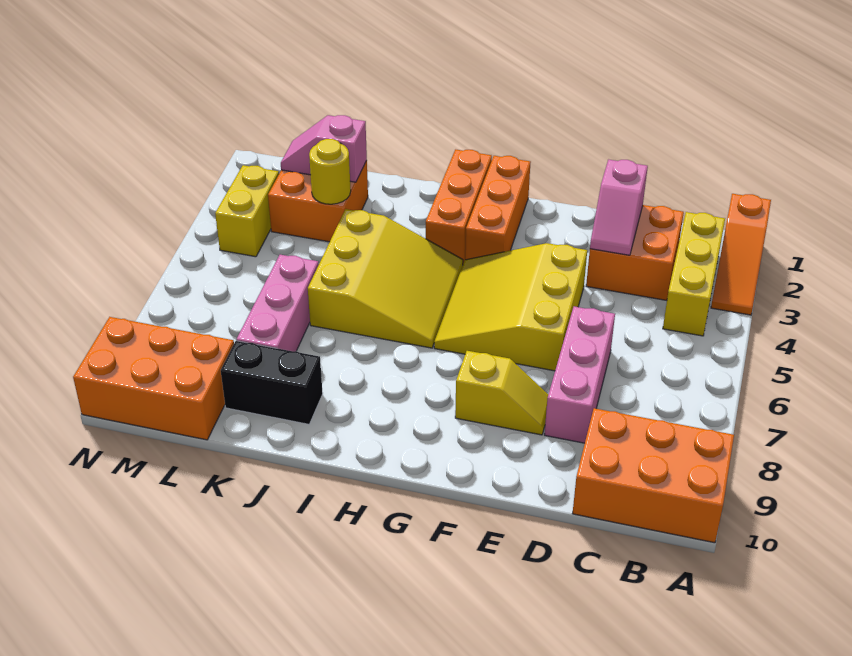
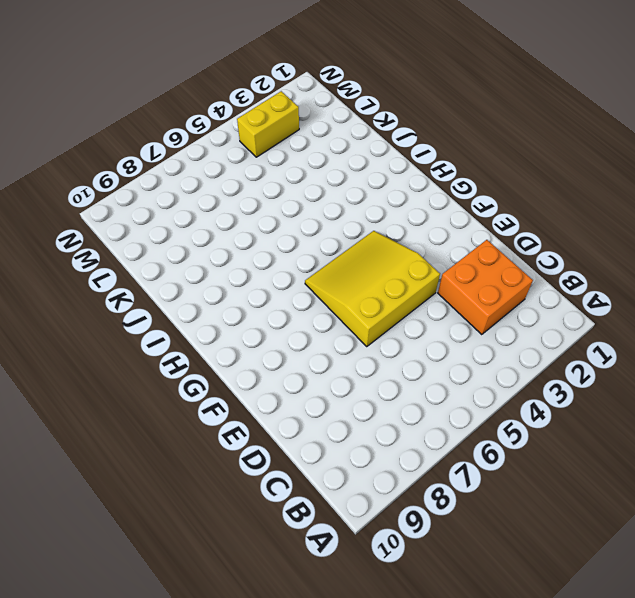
none -> orange slope A1:A3 level 1 top 1
none -> orange brick A9:C10 level 1
none -> yellow brick B2:B4 level 1

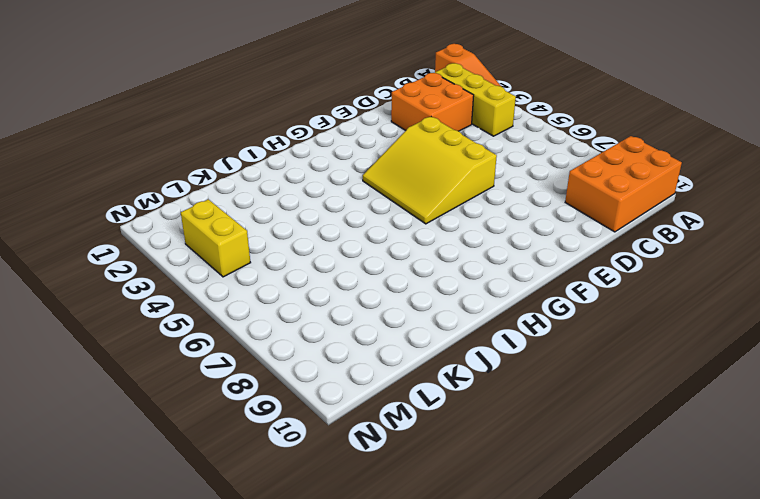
none -> pink brick D6:D8 level 1
none -> yellow slope E8:F8 level 1 top F
none -> orange brick G1:G3 level 1

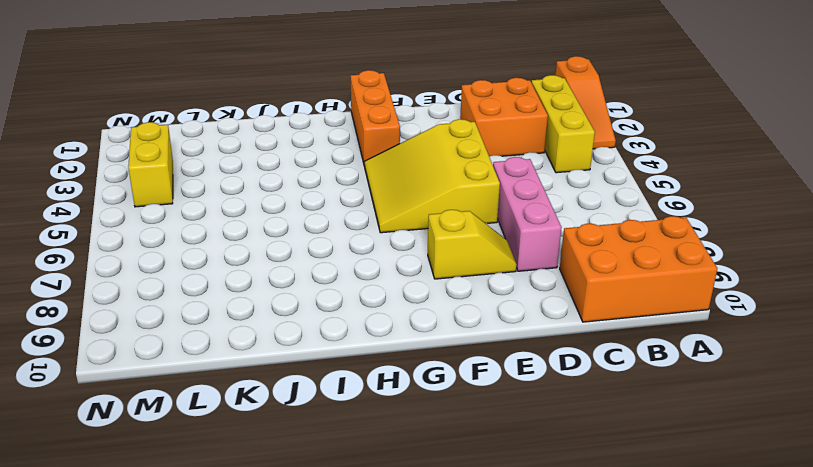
none -> orange brick H1:H3 level 1
none -> yellow slope H4:J6 level 1 top J
none -> black brick J9:K9 level 1

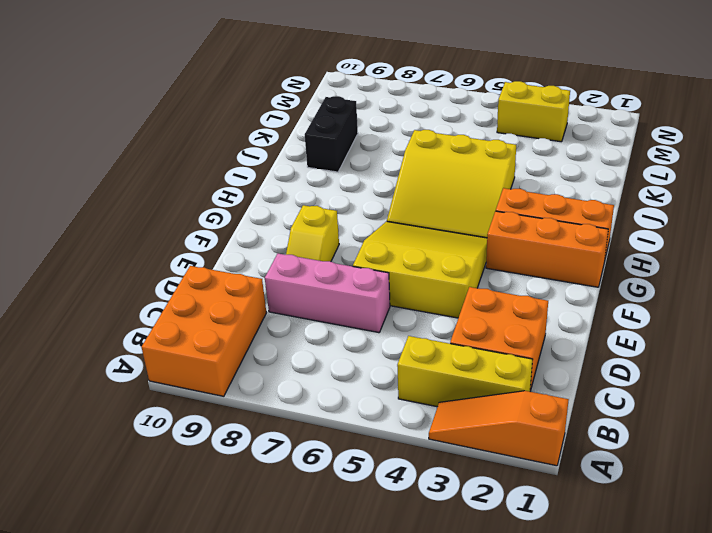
none -> orange brick K2:L3 level 1
none -> pink brick K6:K8 level 1
none -> orange brick L9:N10 level 1

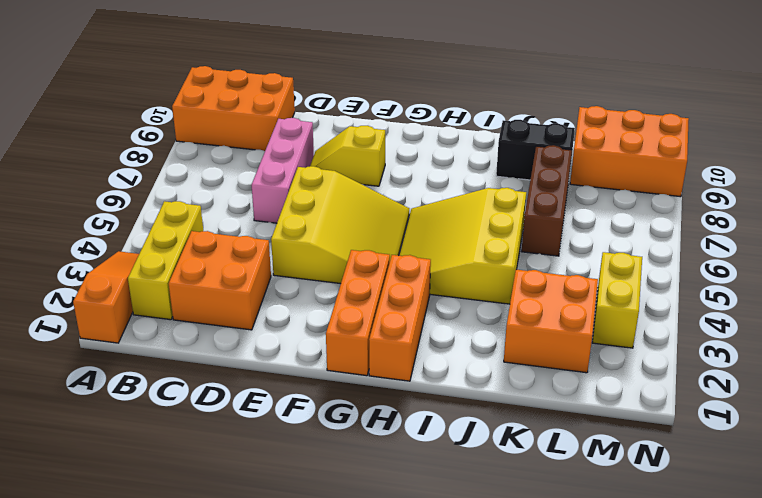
brown brick K6:K8 level 1 -> pink brick K6:K8 level 1
none -> pink slope D2:D3 level 2 top 2
none -> pink slope K2:L2 level 2 top K
none -> yellow round brick K3 level 2

